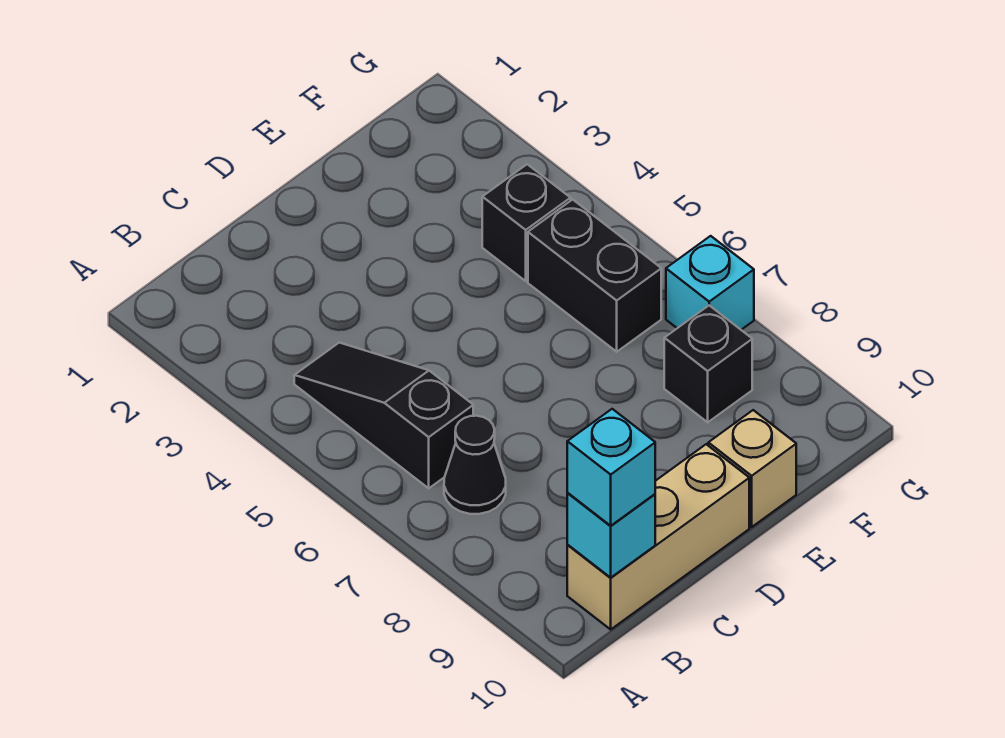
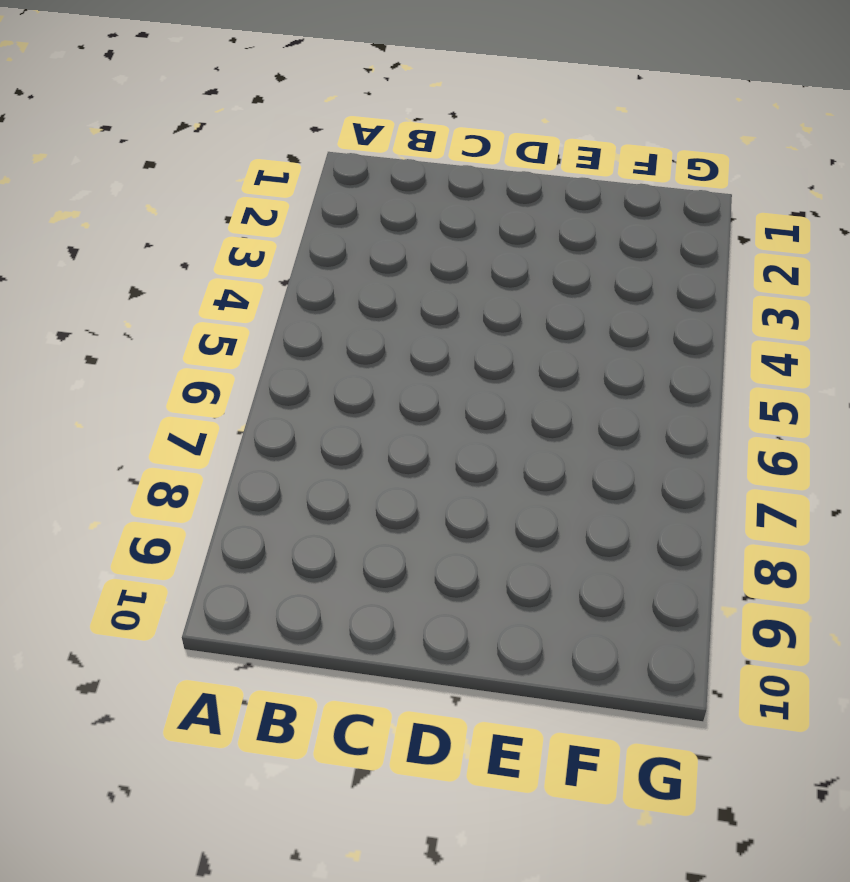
none -> black slope B4:B6 level 1 top 6
none -> black cone B7 level 1

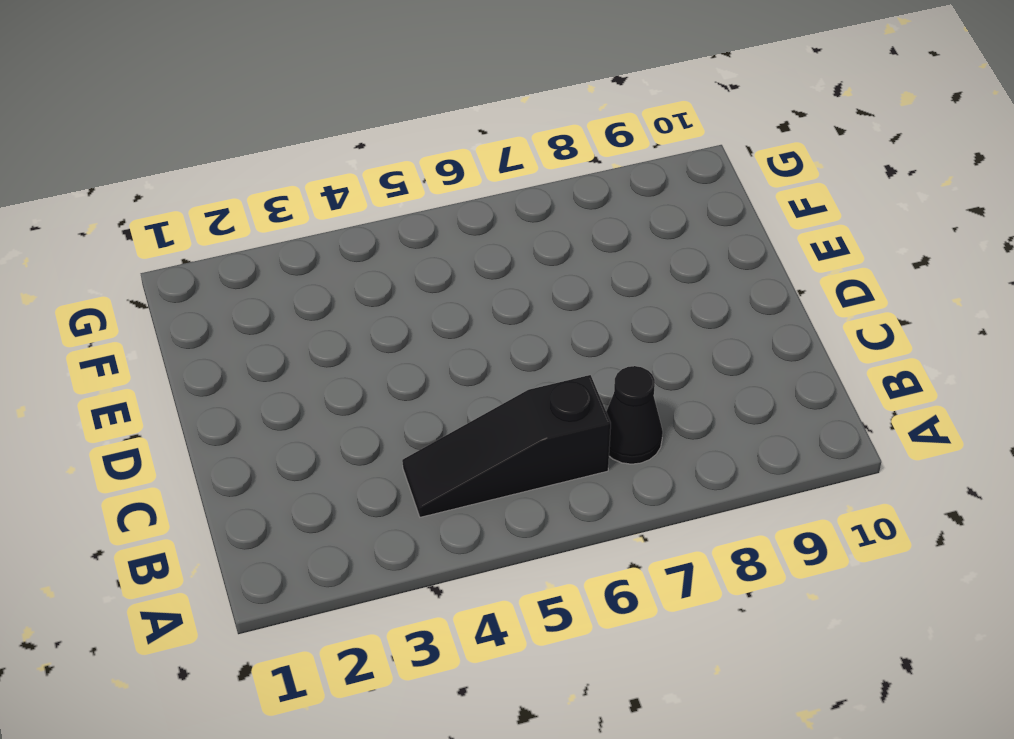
none -> tan brick B10:D10 level 1
none -> tan brick E10 level 1

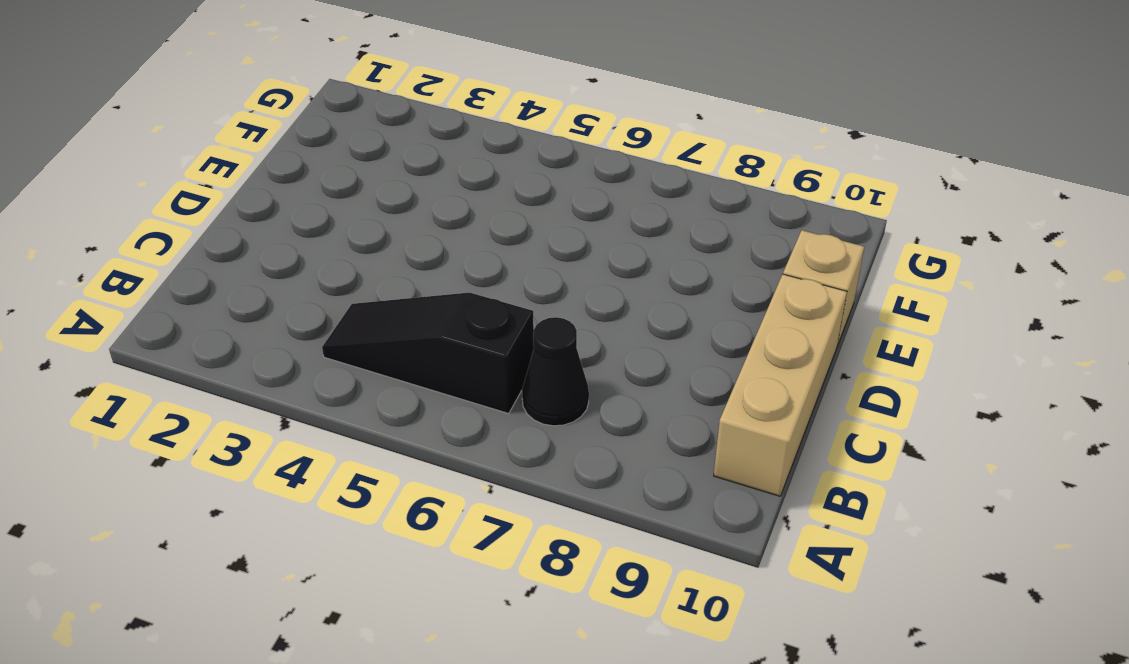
none -> black brick F4 level 1
none -> black brick F5:F6 level 1

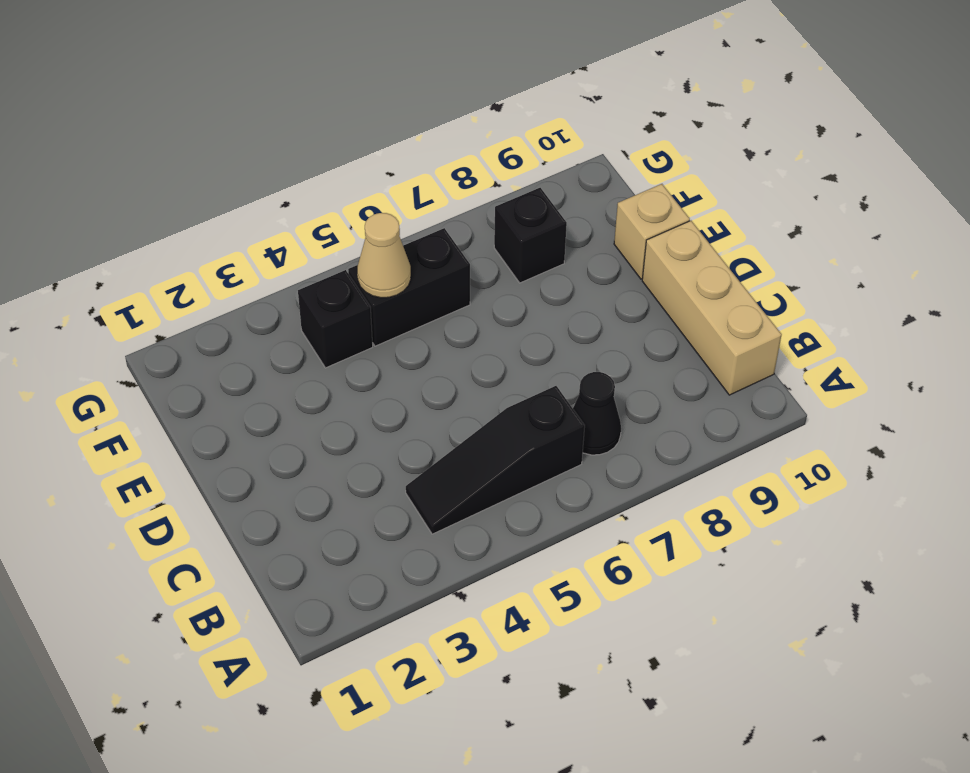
tan cone F5 level 2 -> none
none -> cyan brick G7 level 1
none -> cyan brick B10 level 2

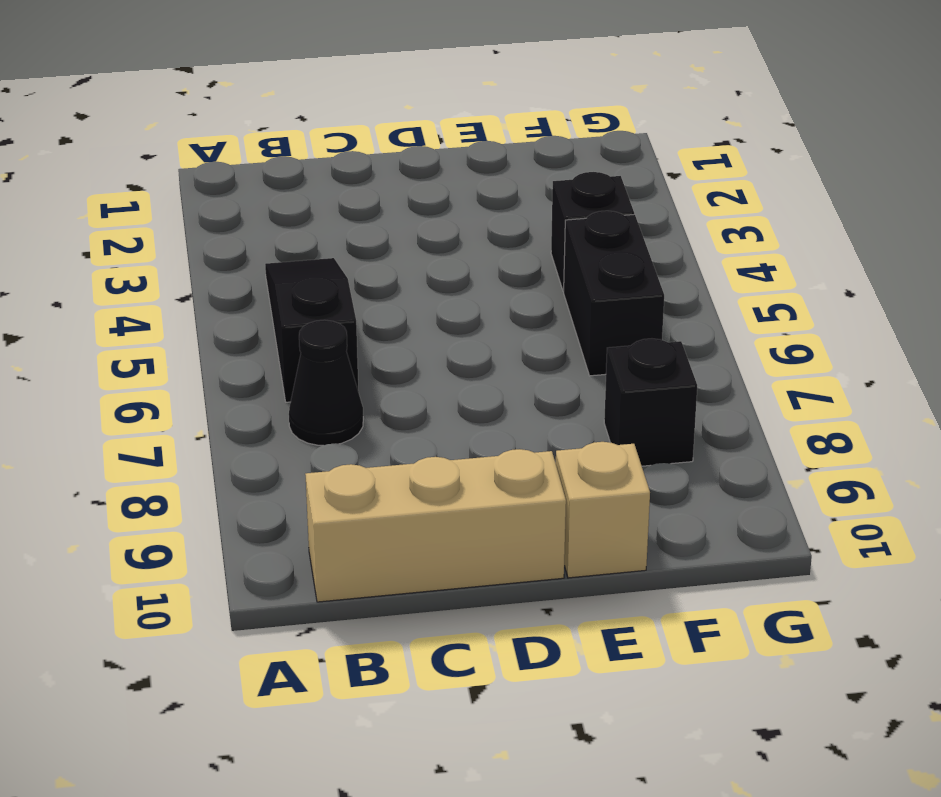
none -> cyan brick G7 level 1
none -> cyan brick B10 level 2

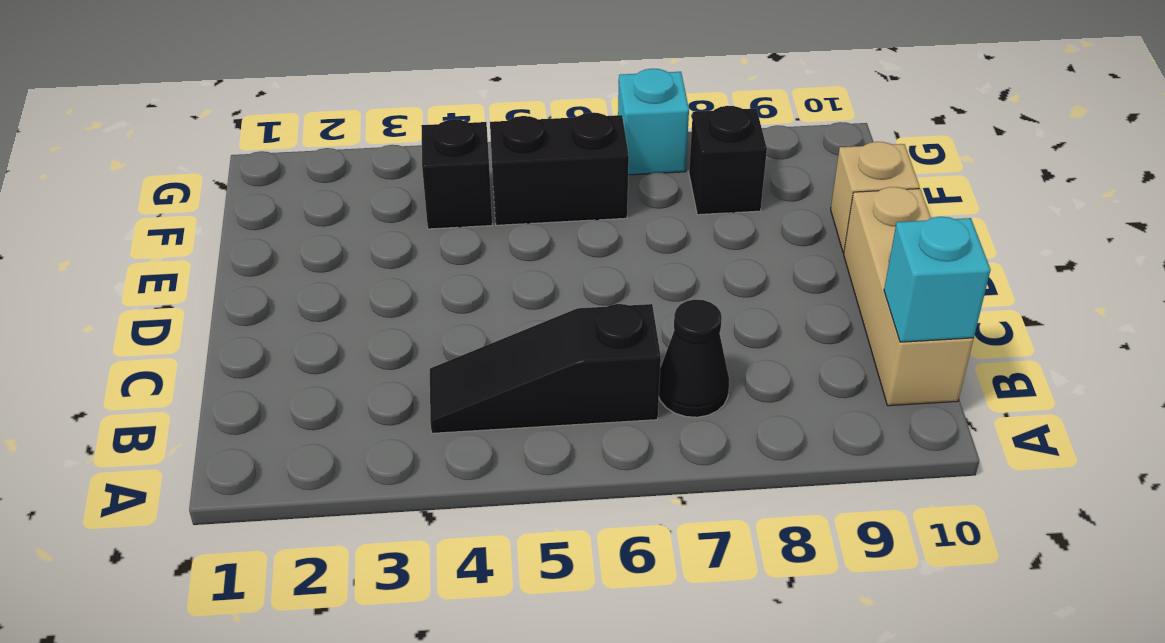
none -> cyan brick B10 level 3

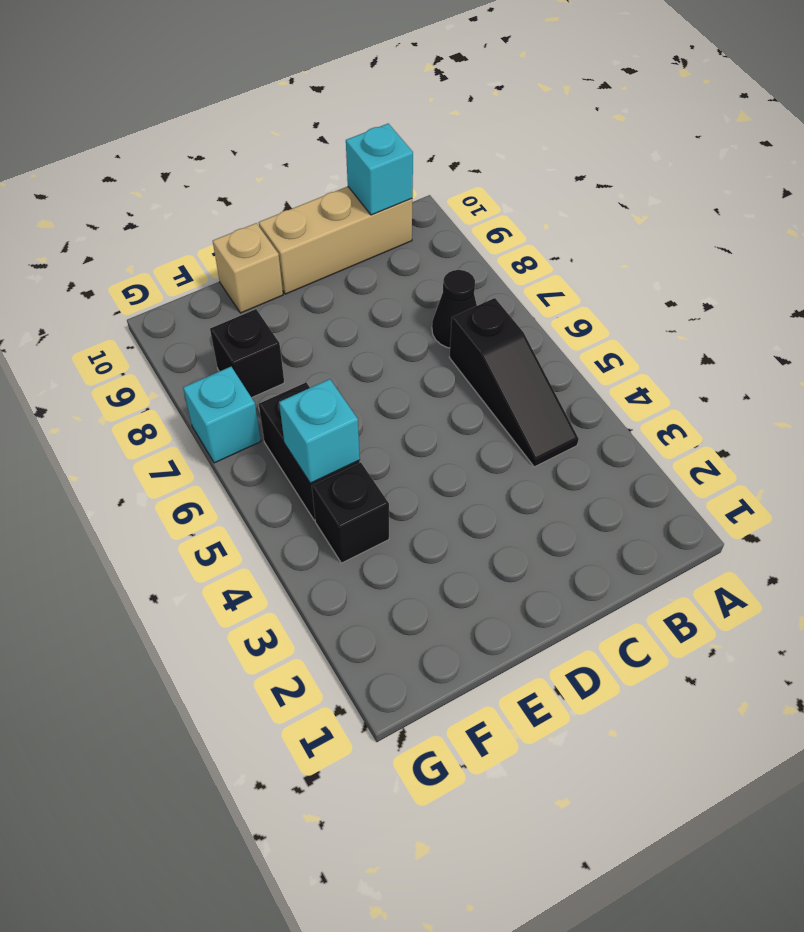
cyan brick F5 level 2 -> cyan brick B10 level 3

